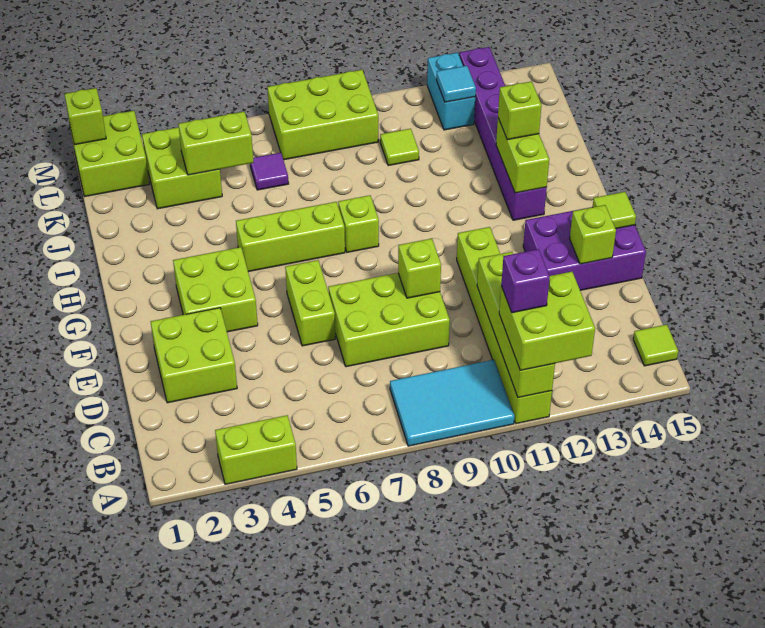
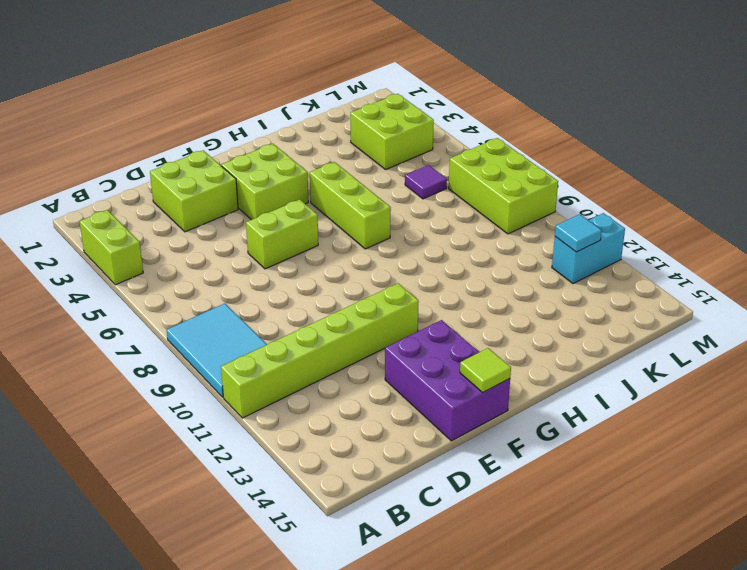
none -> lime tile B15 level 1
none -> lime brick D7:E9 level 1
none -> lime brick H8 level 1

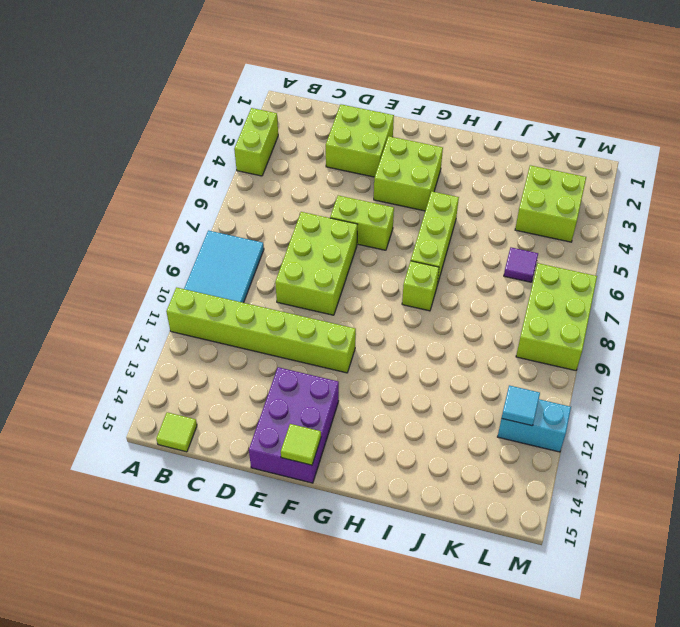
none -> purple brick H13:M13 level 1
none -> lime tile K10 level 1
none -> lime brick L1:M2 level 1

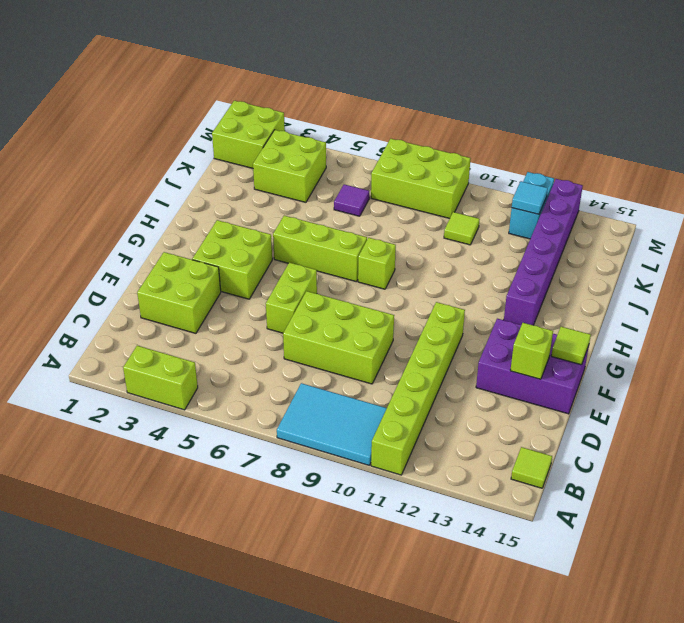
none -> lime brick A11:D11 level 2
none -> lime brick E9 level 2
none -> lime brick H13:I13 level 2

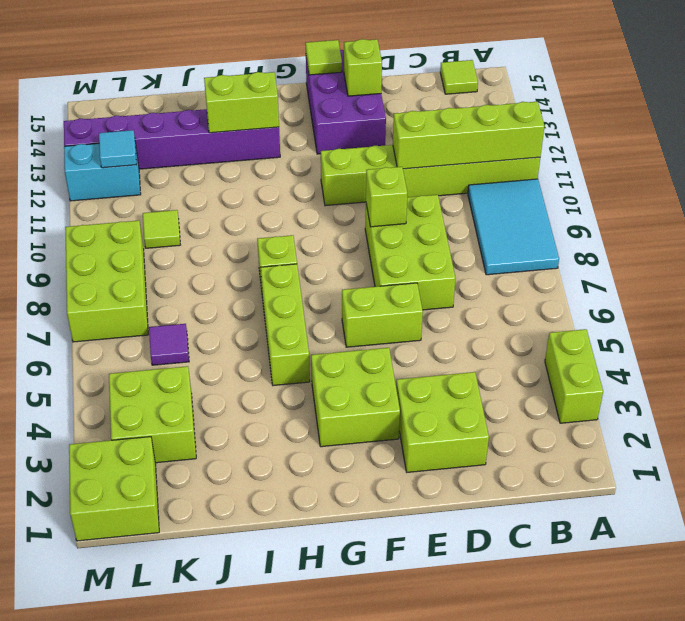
none -> lime brick K4:K5 level 2
none -> lime brick M1 level 2
none -> lime brick A11:B12 level 3

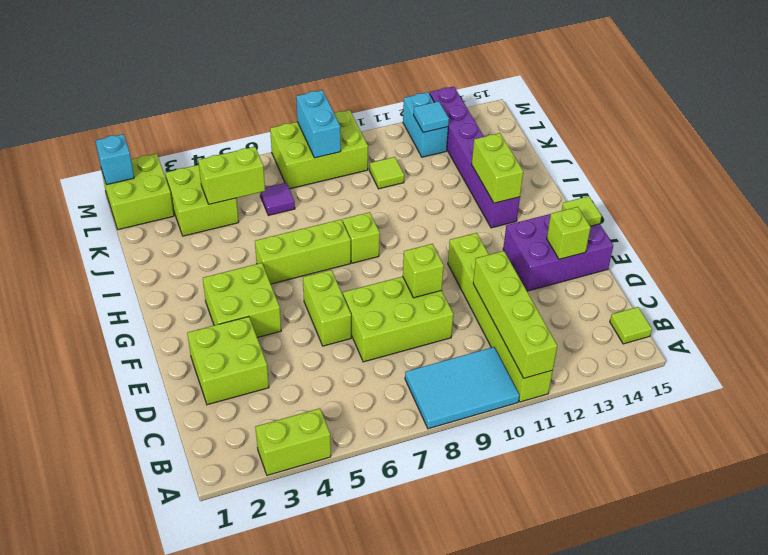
cyan brick L8:M8 level 2 -> none
cyan brick M1 level 2 -> lime brick M1 level 2
none -> lime brick A11:B12 level 3
none -> lime brick I13 level 3
none -> purple brick B11 level 4

